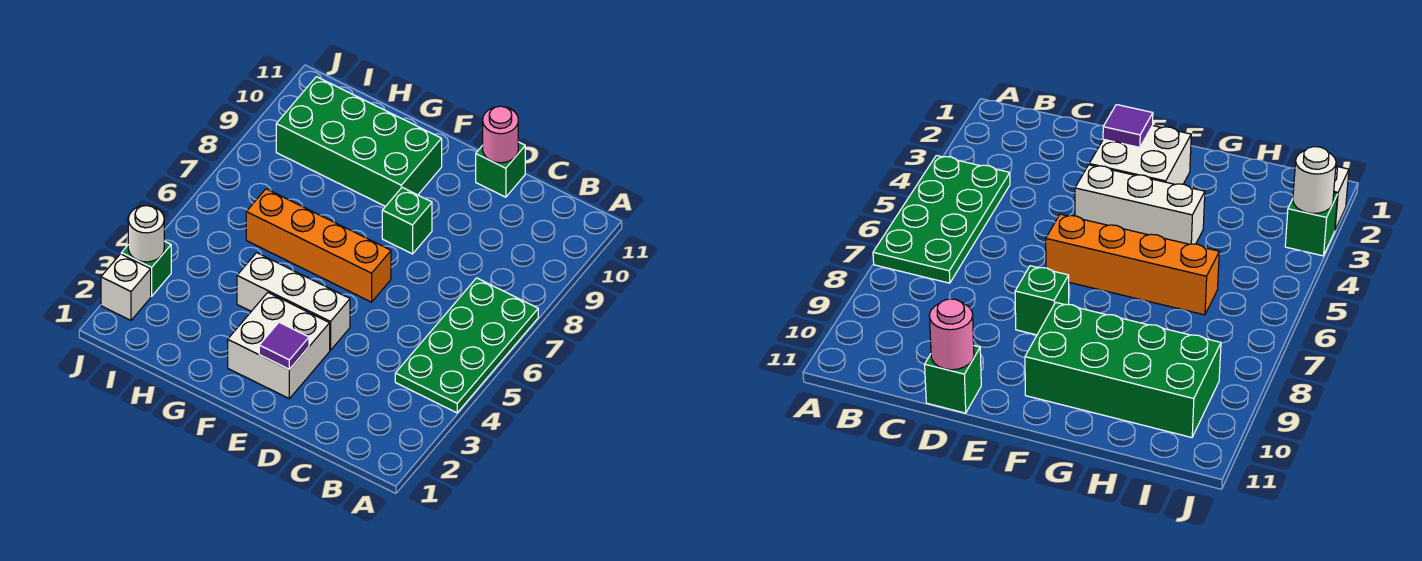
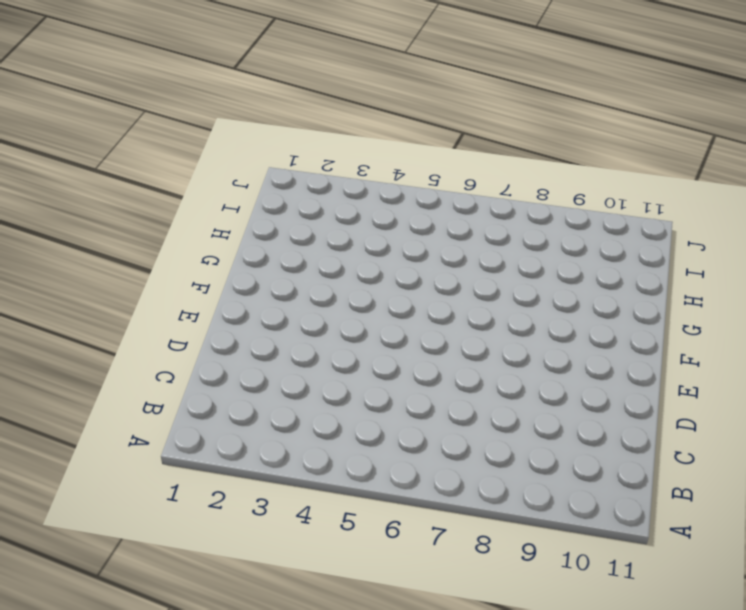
none -> green plate A4:B7 level 1
none -> green brick D11 level 1
none -> white brick E2:F3 level 1

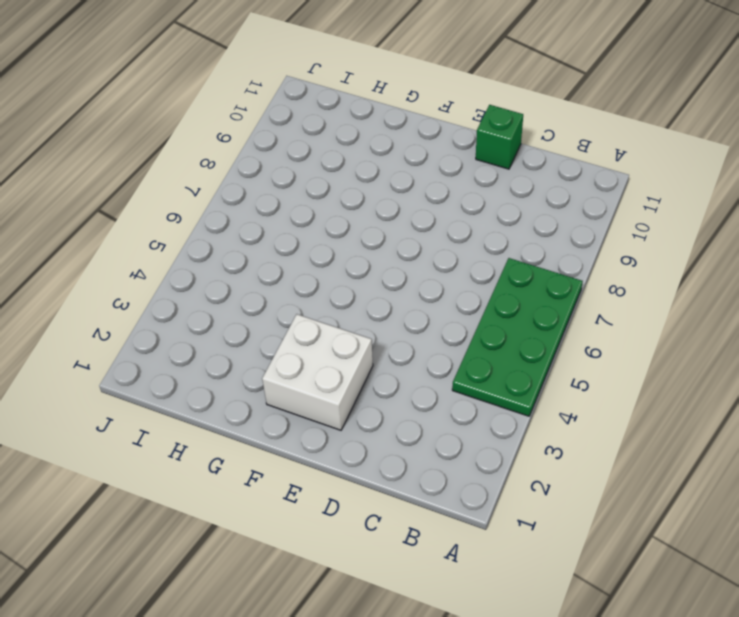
none -> white brick E4:G4 level 1
none -> orange brick E6:H6 level 1
none -> green brick E8 level 1

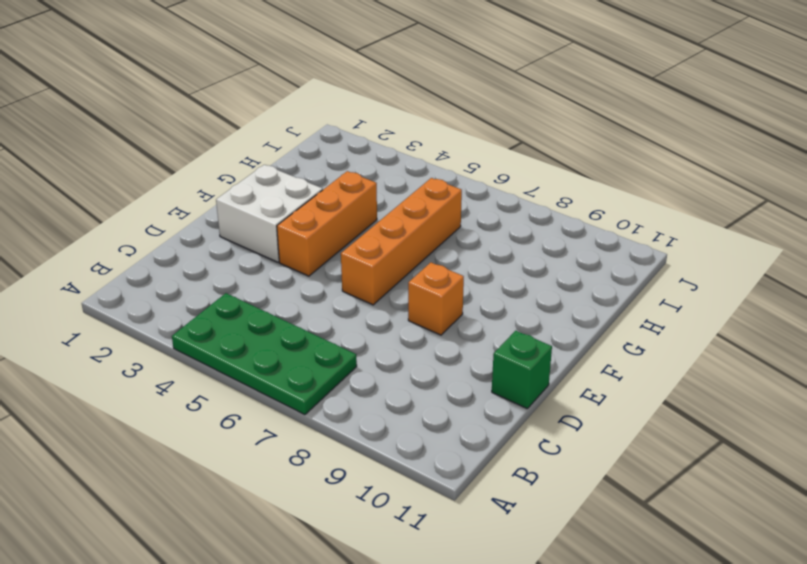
orange brick E4:G4 level 1 -> white brick E4:G4 level 1
orange brick E8 level 1 -> green brick E8 level 1
none -> green brick F9:I10 level 1
none -> white brick J2 level 1
none -> green brick J3 level 1

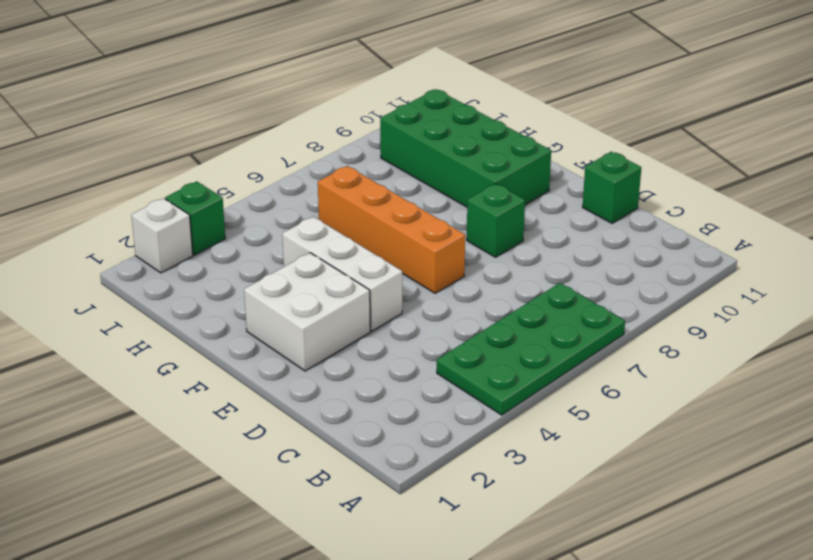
none -> pink round brick D11 level 2
none -> purple tile E2 level 2
none -> white round brick J3 level 2

